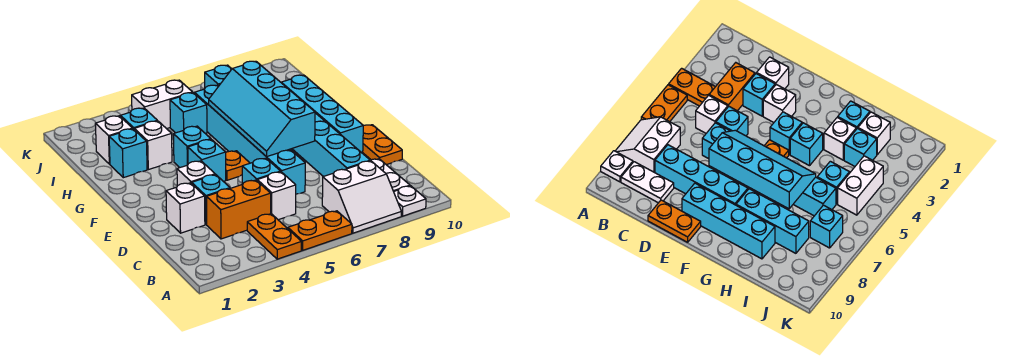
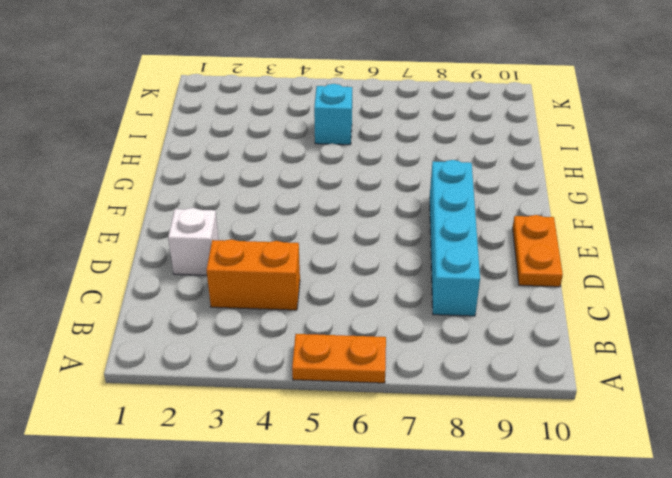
none -> orange plate A4:B4 level 1
none -> white slope A7:B8 level 1 top B
none -> white plate A9 level 1

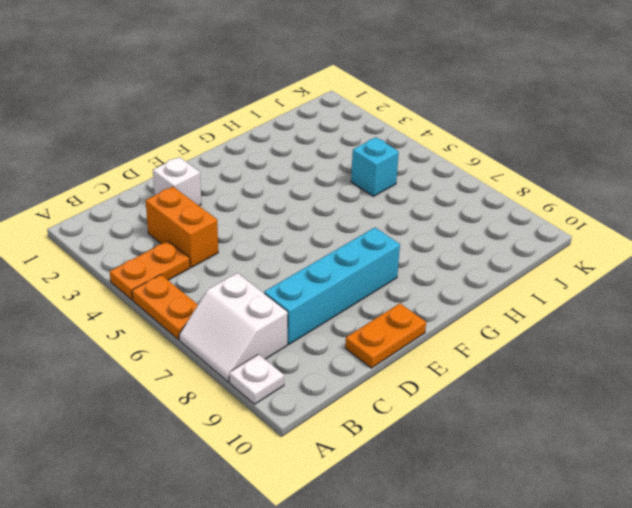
none -> white plate B9:C9 level 1
none -> white brick C5 level 1
none -> cyan brick D3 level 1

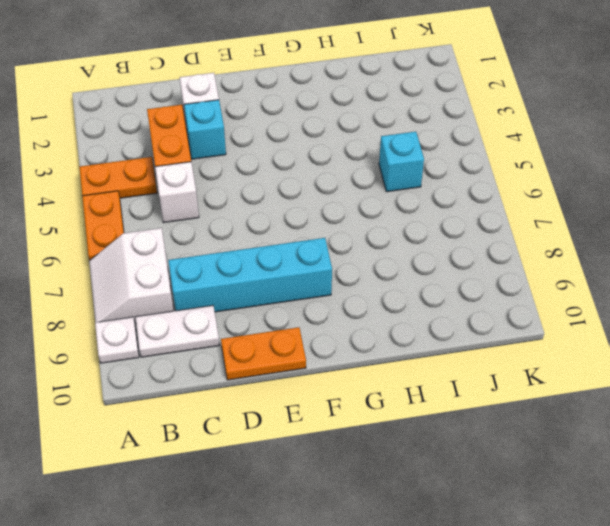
none -> cyan brick D5 level 1
none -> cyan brick D6:I6 level 1
none -> white brick E3 level 1

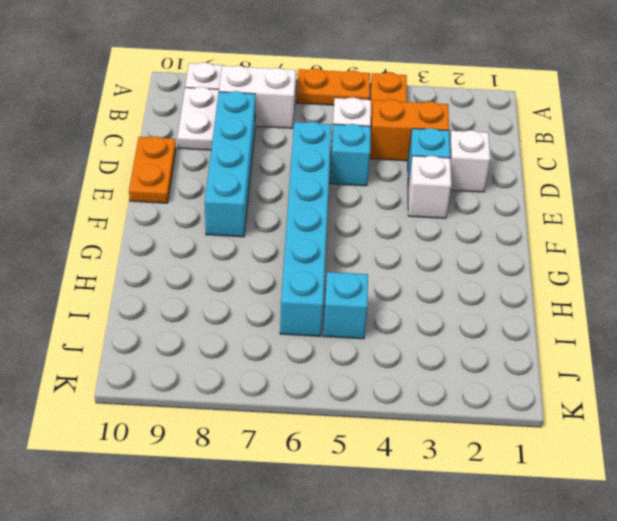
none -> cyan brick E9:H9 level 1
none -> cyan brick F4 level 1
none -> orange plate F5 level 1

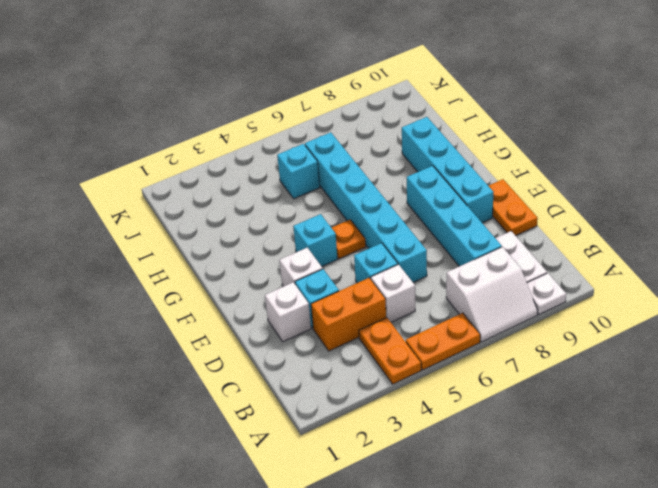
none -> cyan brick G4 level 1
none -> cyan brick G8:I8 level 1
none -> cyan brick H2 level 1

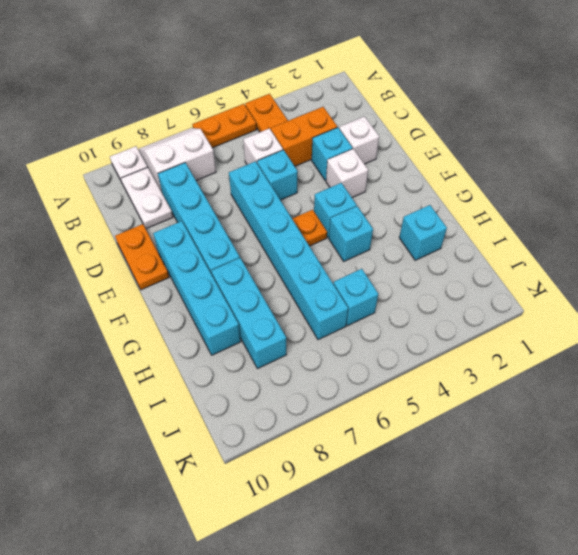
none -> white brick H3 level 1
none -> white brick I2 level 1
none -> cyan brick I3 level 1

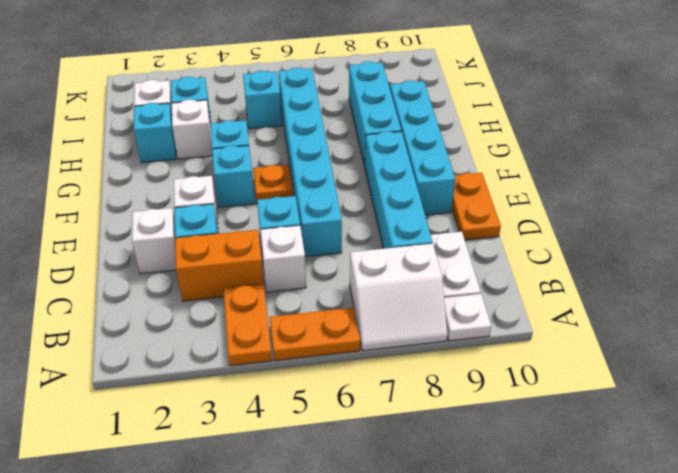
none -> white brick J4:J5 level 1
none -> cyan brick J7 level 1
none -> cyan slope E6:H7 level 2 top 7

